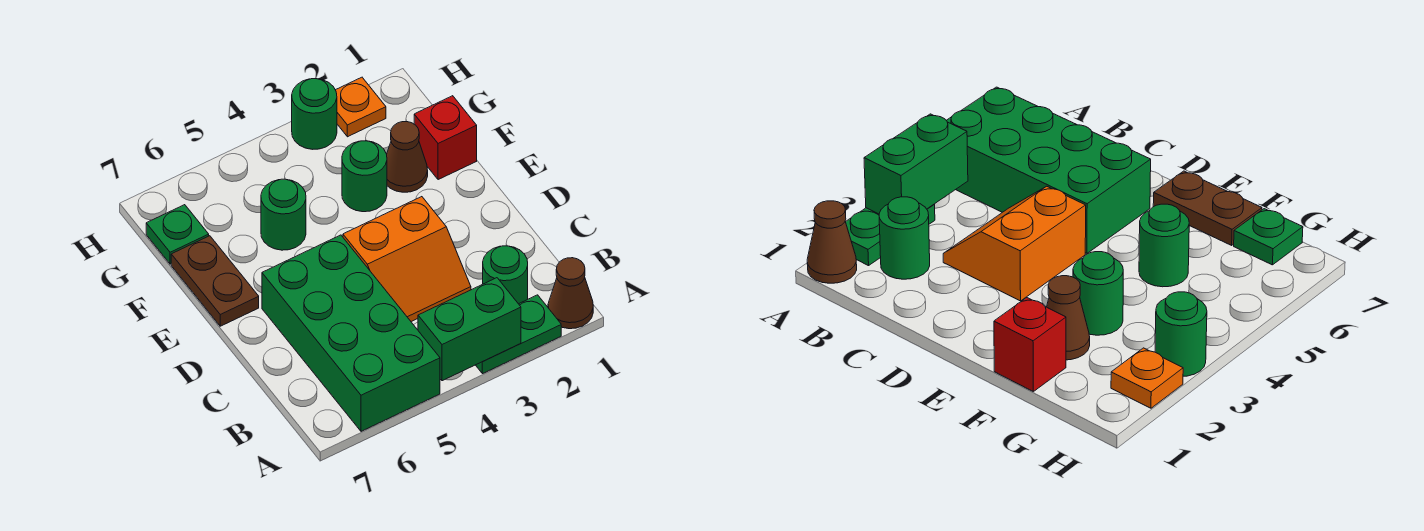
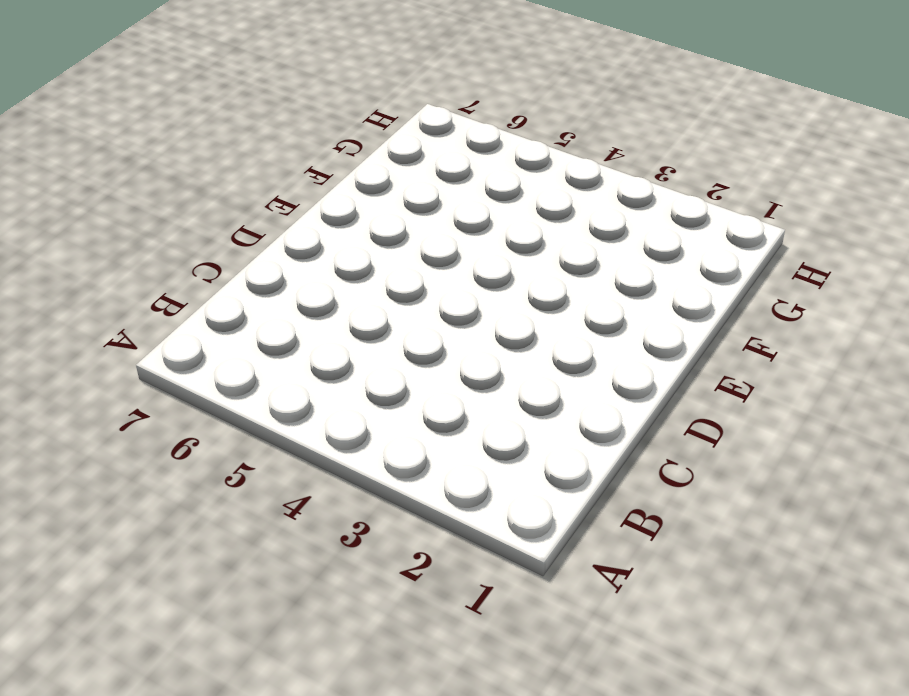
none -> brown cone A1 level 1
none -> green plate A2:A3 level 1
none -> green brick A5:D6 level 1

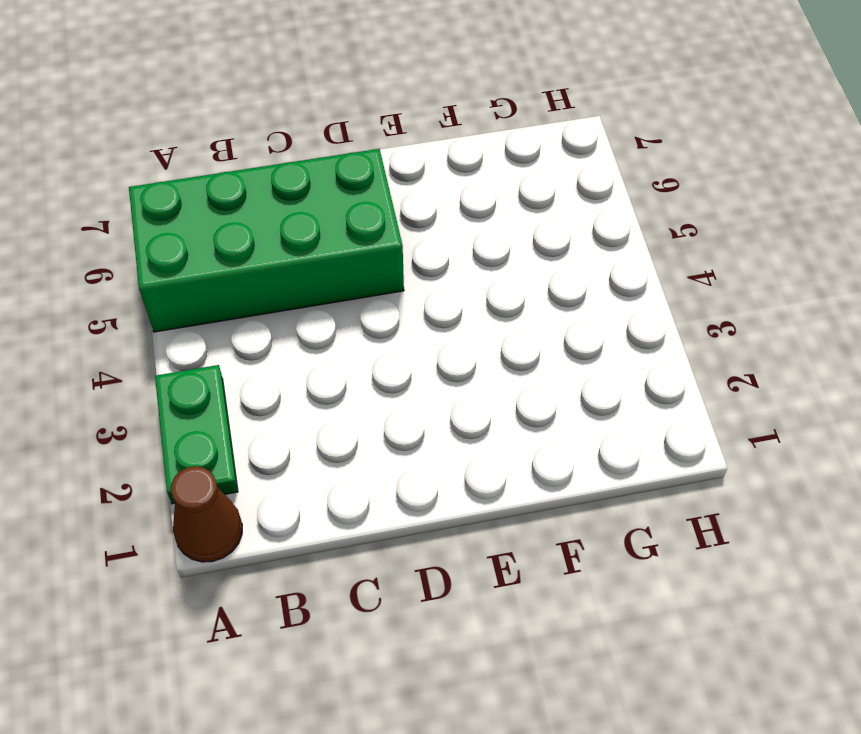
none -> green round brick B2 level 1
none -> orange slope C3:D4 level 1 top D
none -> brown plate E7:F7 level 1

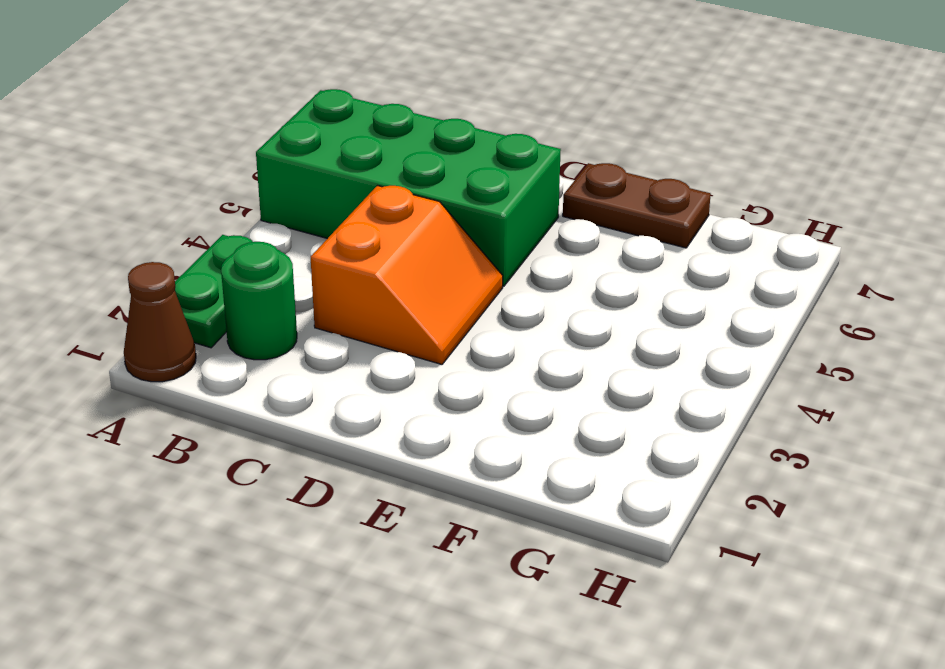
orange slope C3:D4 level 1 top C -> orange slope C3:D4 level 1 top D
none -> red brick F1 level 1
none -> brown cone F2 level 1
none -> green round brick F3 level 1

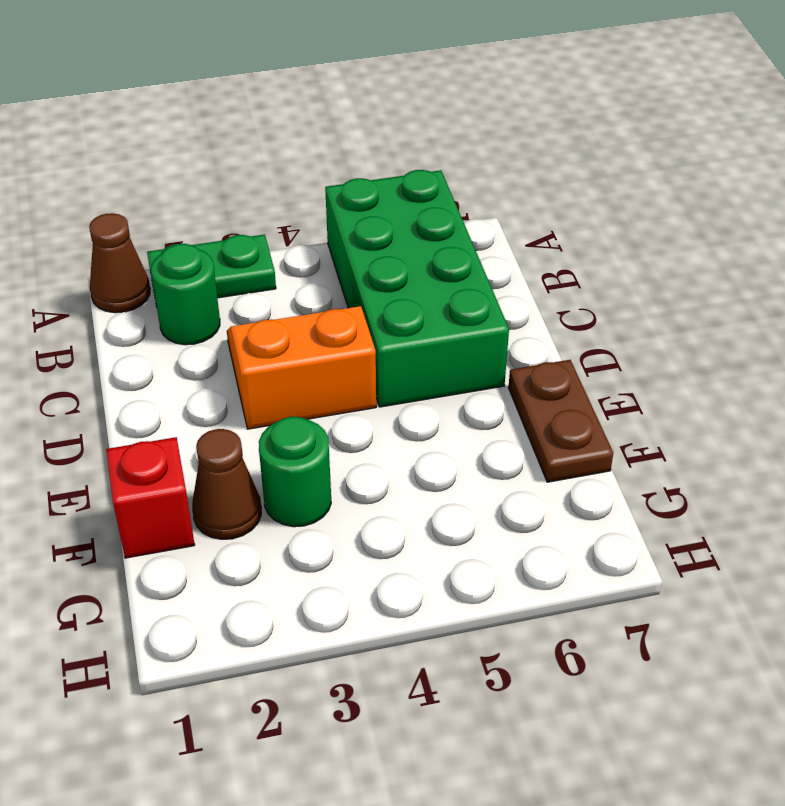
none -> green round brick F5 level 1
none -> green plate G7 level 1
none -> orange plate H2 level 1

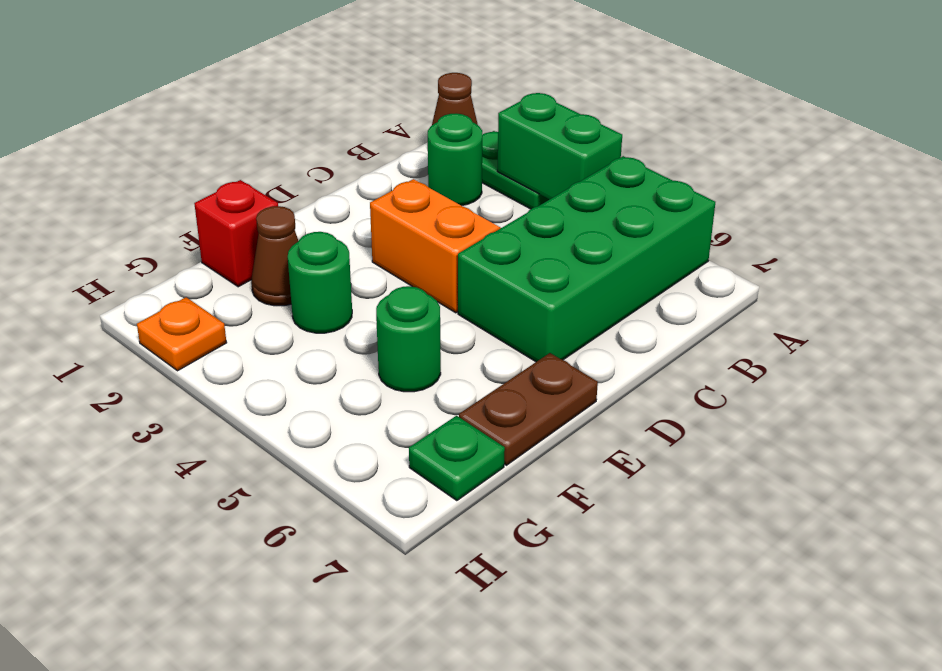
none -> green round brick H3 level 1

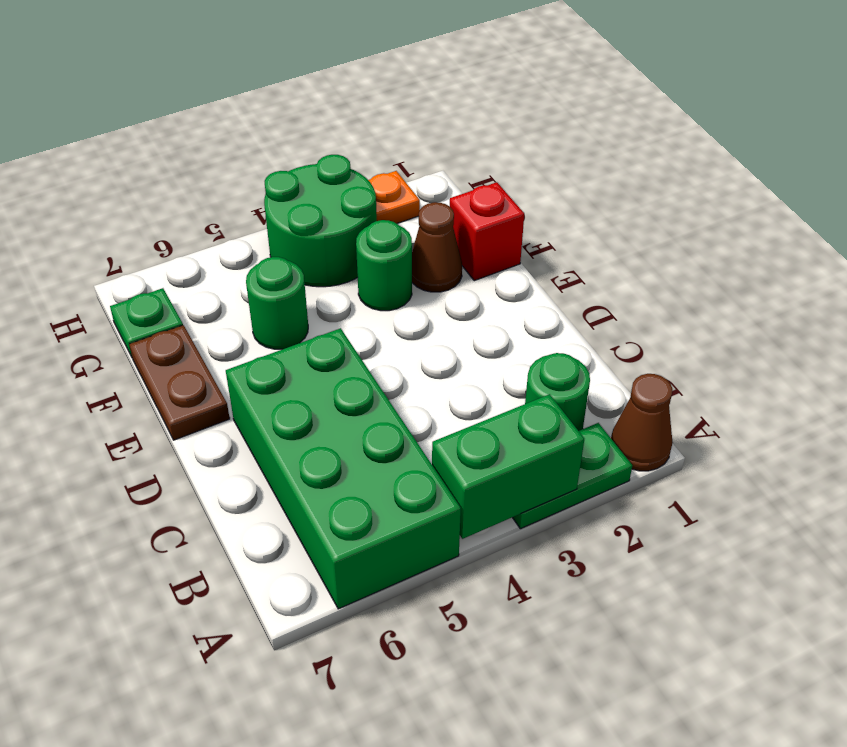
green round brick G3:H4 level 1 -> green round brick H3 level 1
none -> orange slope C3:D4 level 1 top D

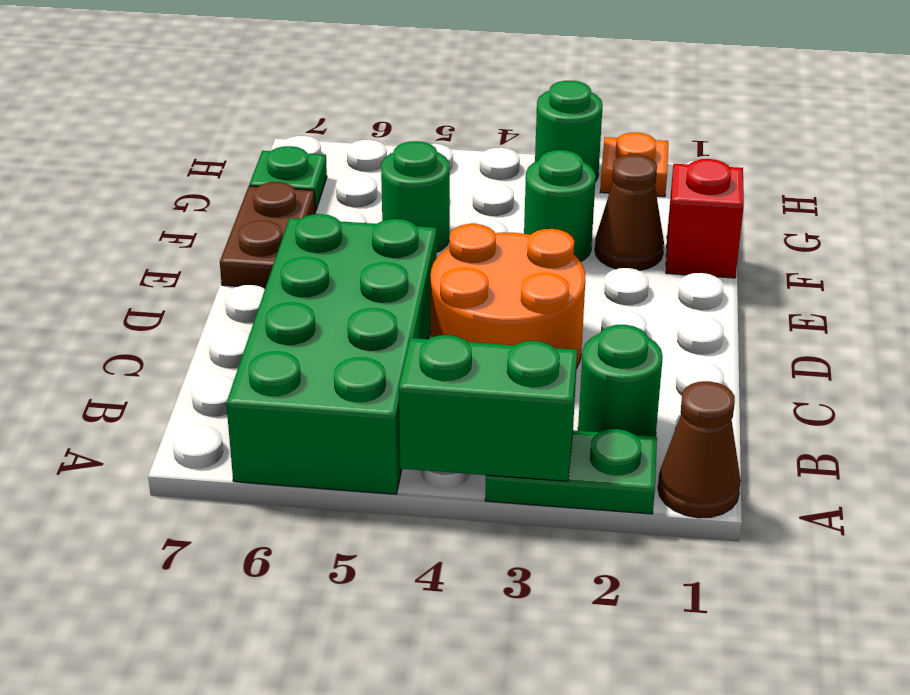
orange round brick C3:D4 level 1 -> orange slope C3:D4 level 1 top D

